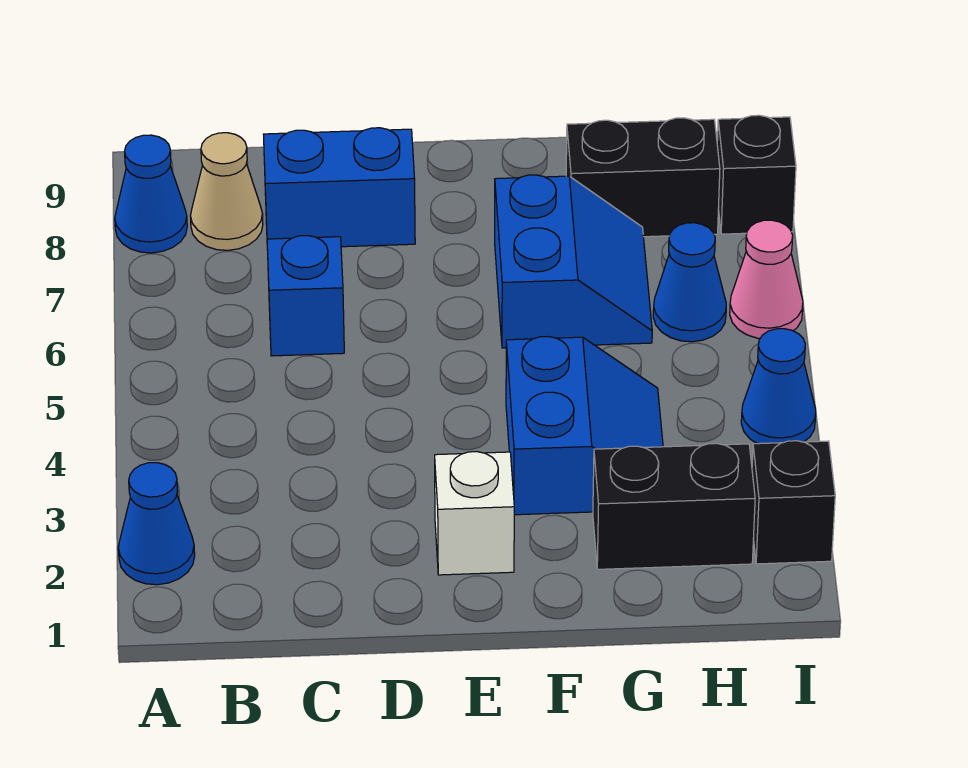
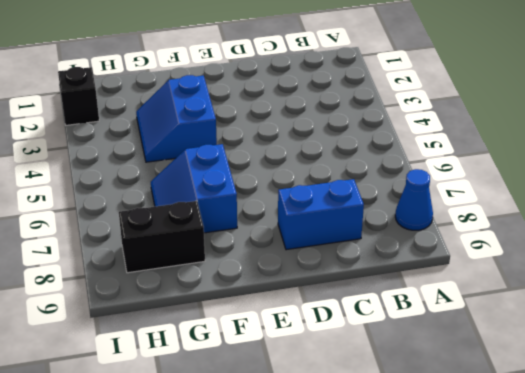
none -> blue cone A2 level 1
none -> tan cone B8 level 1
none -> blue brick C6 level 1

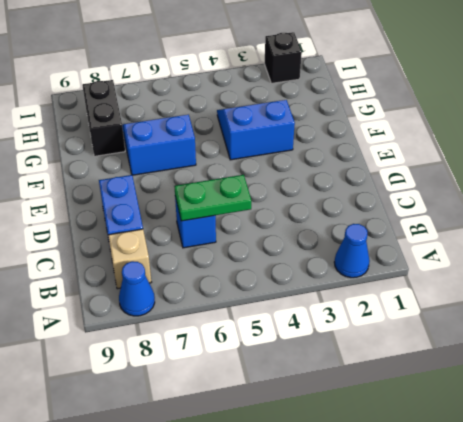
tan brick B8 level 1 -> tan cone B8 level 1
green plate C5:C6 level 2 -> none
none -> white brick E2 level 1
none -> black brick G2:H2 level 1
none -> blue cone H6 level 1

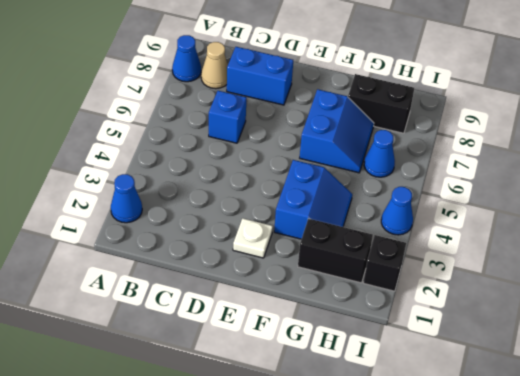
white plate E2 level 1 -> white brick E2 level 1
none -> pink cone I6 level 1
none -> black brick I8 level 1

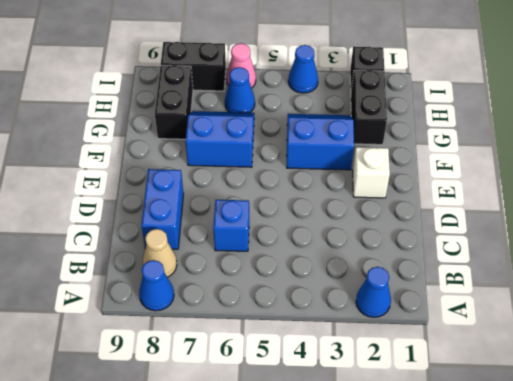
black brick I7:I8 level 1 -> black brick I8 level 1

